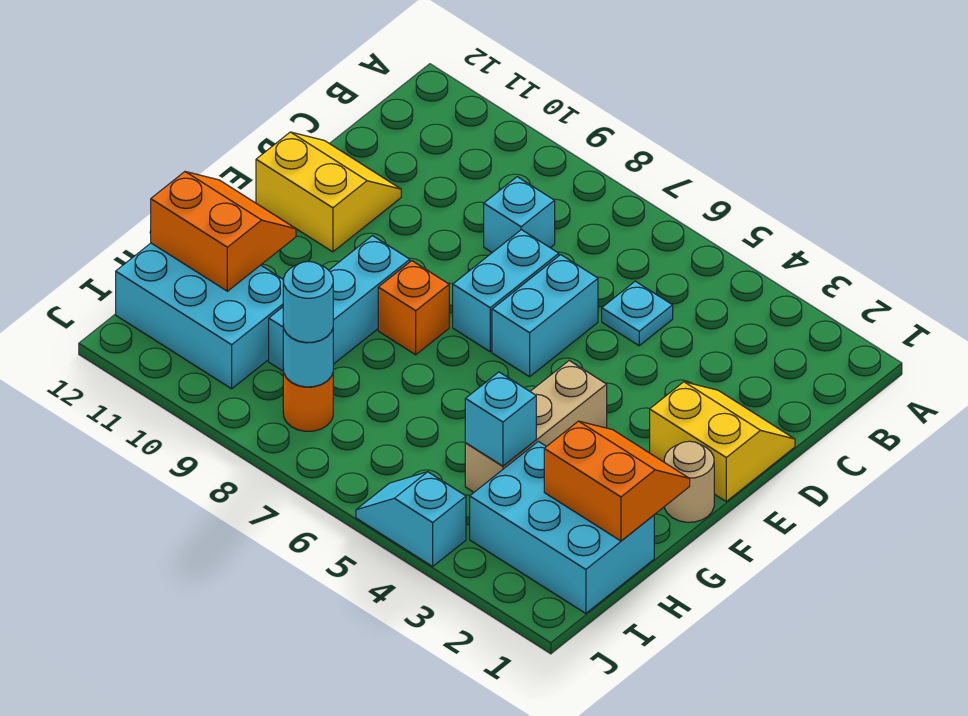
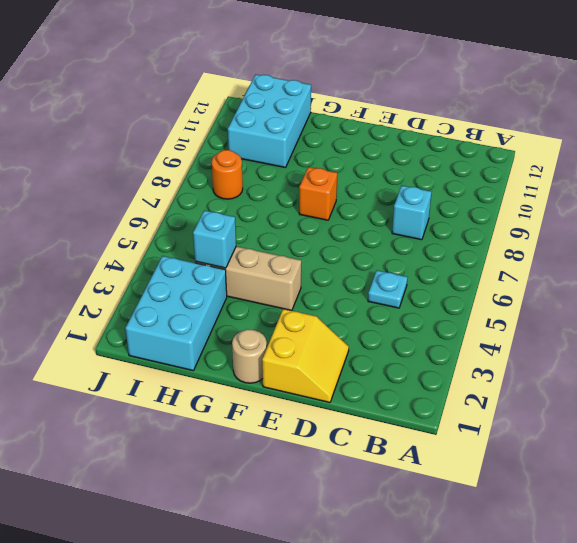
none -> cyan brick D6:E6 level 1
none -> cyan brick D7:E7 level 1
none -> yellow slope D11:E12 level 1 top E

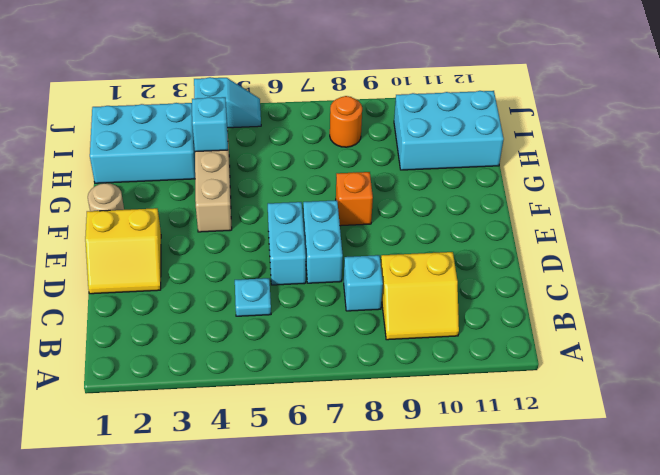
yellow slope B9:C10 level 1 top C -> yellow slope D11:E12 level 1 top E
none -> cyan brick F9:H9 level 1
none -> orange slope G1:H2 level 2 top H
none -> orange slope G11:H12 level 2 top H

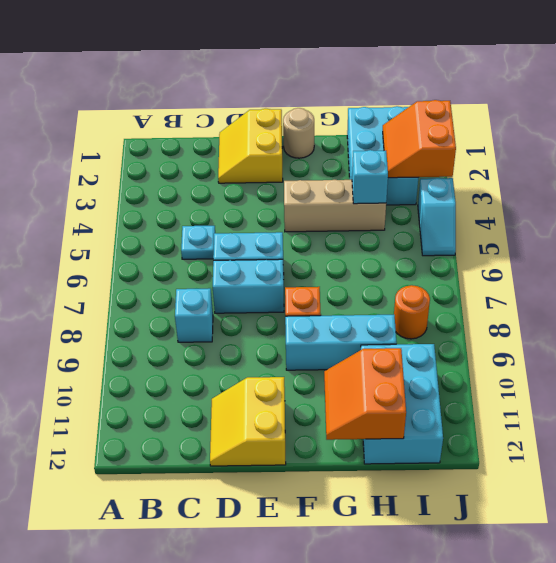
orange slope I2:J3 level 2 top J -> orange slope G1:H2 level 2 top H
none -> cyan round brick I8 level 2
none -> cyan round brick I8 level 3

